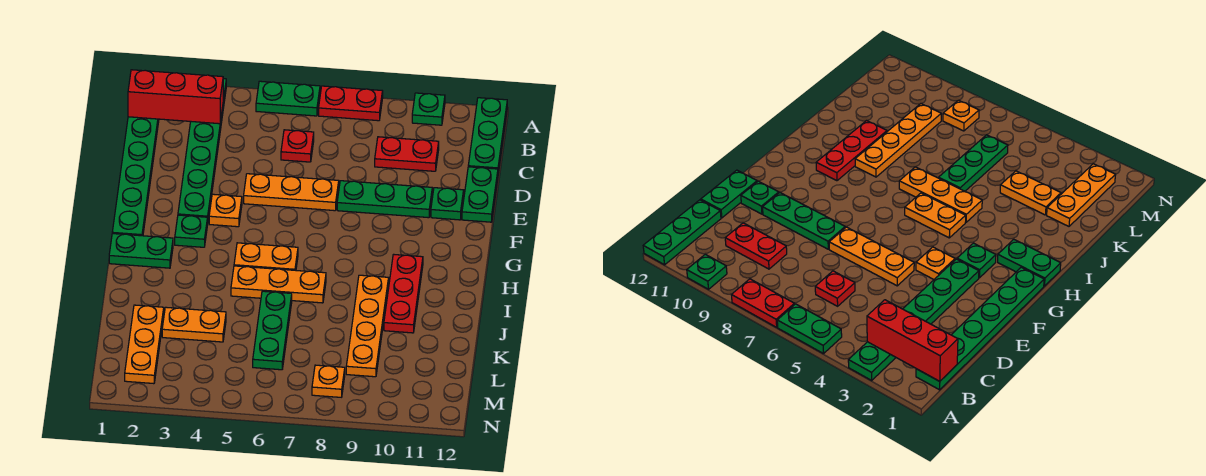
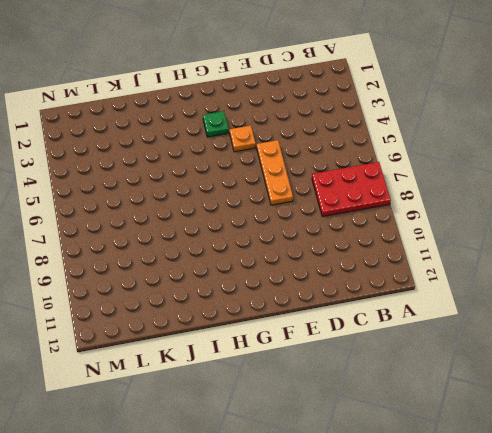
red plate A7:C8 level 1 -> red plate A7:A8 level 1
none -> green plate A3:F3 level 1
none -> green plate A5:A6 level 1
none -> green plate A10 level 1

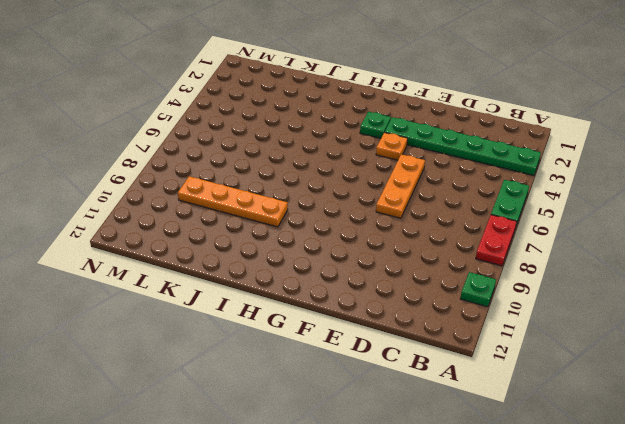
none -> green plate A12:C12 level 1
none -> green plate B1:G1 level 1
none -> red plate C6 level 1

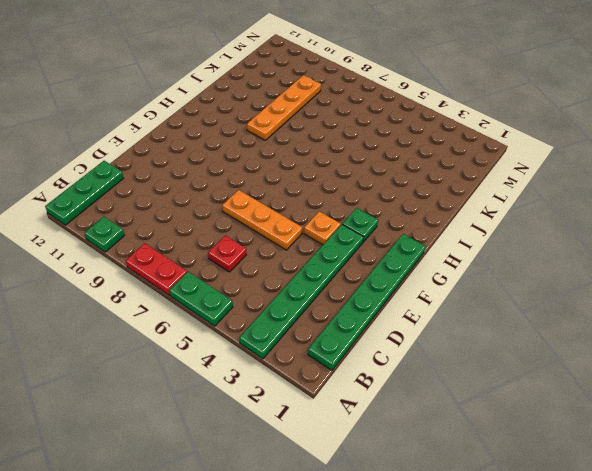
none -> red plate C9:C10 level 1
none -> green plate D12:E12 level 1
none -> green plate E8:E10 level 1

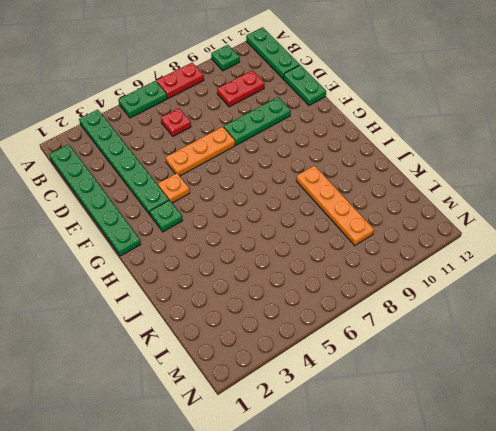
none -> green plate E11 level 1
none -> green plate H1:H2 level 1
none -> orange plate H5:H6 level 1

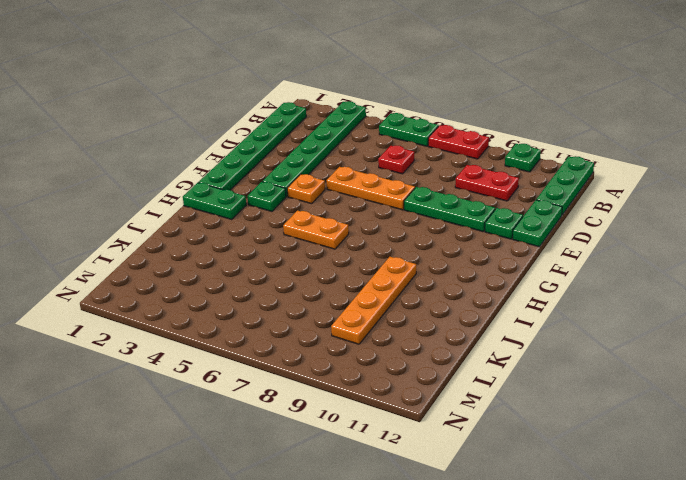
none -> red plate H10:J10 level 1
none -> orange plate I5:I7 level 1
none -> green plate J6:L6 level 1

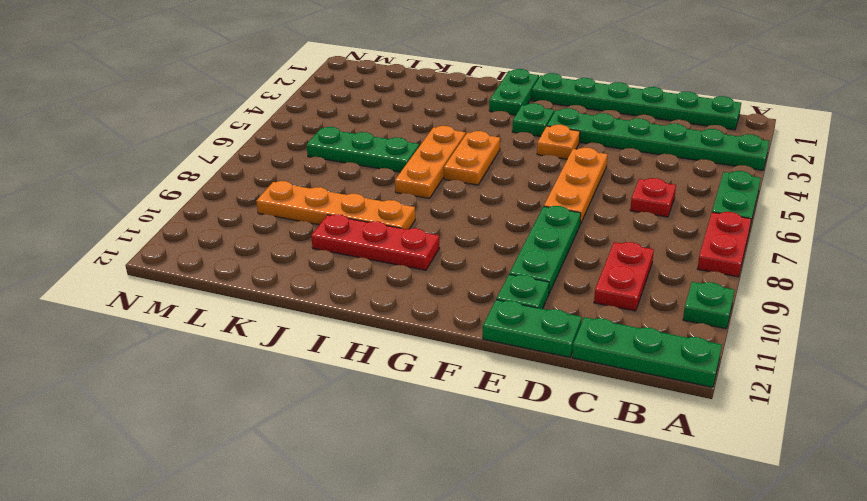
none -> orange plate K2:M2 level 1
none -> orange plate K3:K4 level 1
none -> orange plate M8 level 1

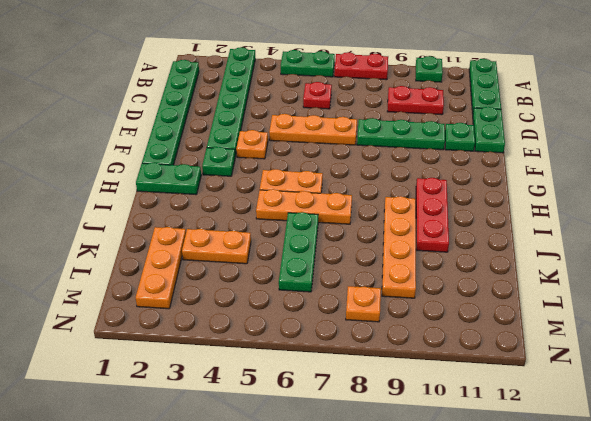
none -> red brick B1:B3 level 2

